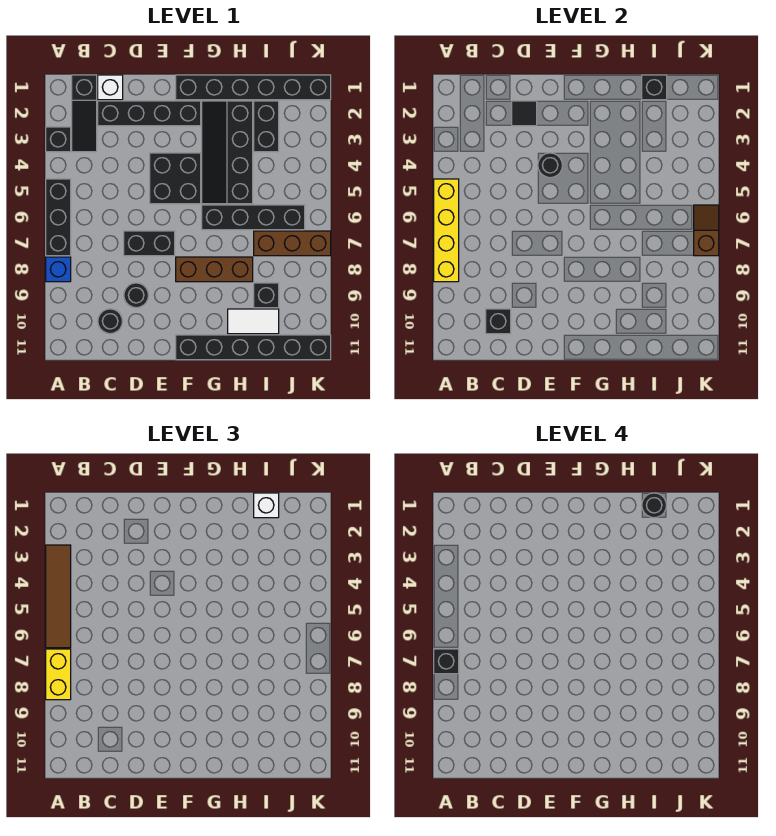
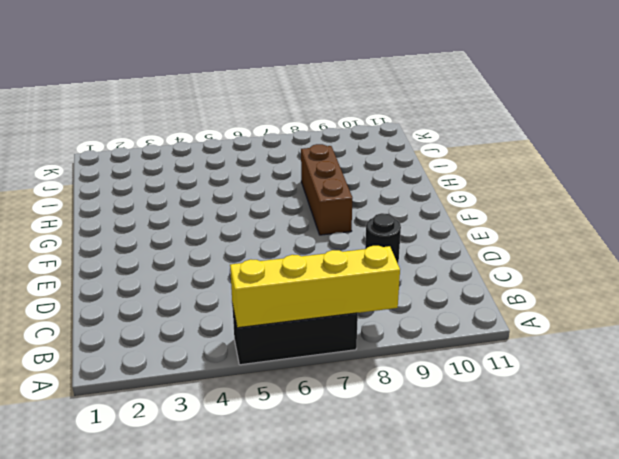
none -> black brick A3 level 1
none -> blue brick A8 level 1
none -> black slope B1:B3 level 1 top 1
none -> white brick C1 level 1

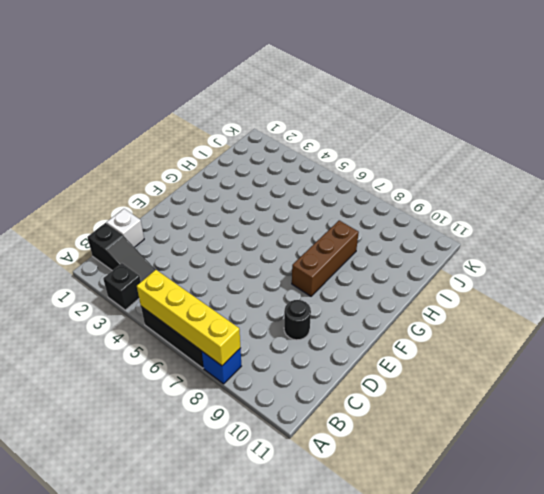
none -> black brick C2:F2 level 1
none -> black round brick C10 level 1
none -> black brick D7:E7 level 1
none -> black brick E4:F5 level 1

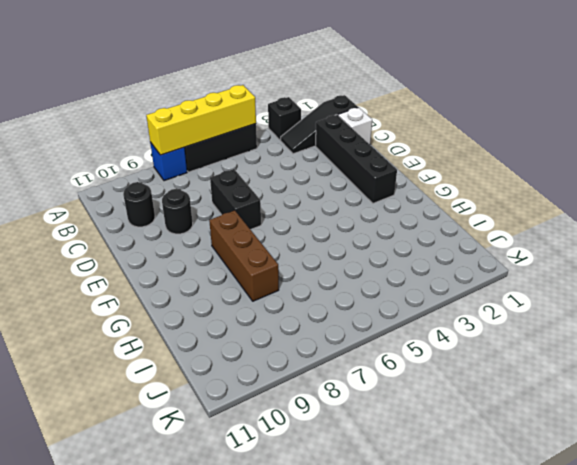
none -> black brick E4:F5 level 1
none -> black brick F1:K1 level 1
none -> black brick F11:K11 level 1
none -> black slope G2:H5 level 1 top H

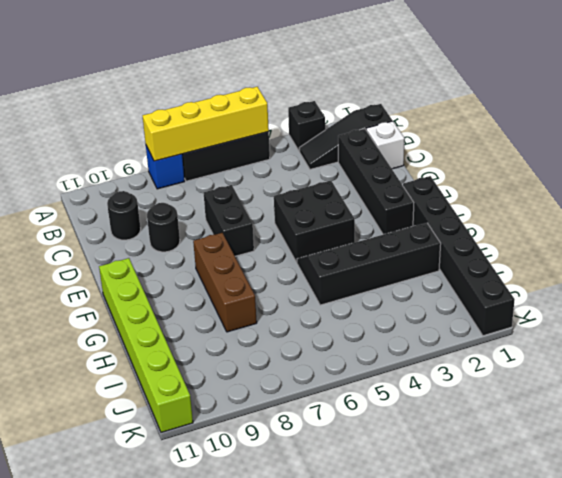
lime brick F11:K11 level 1 -> black brick F11:K11 level 1
none -> black brick G6:J6 level 1
none -> white tile H10:I10 level 1
none -> black brick I2:I3 level 1
none -> brown brick I7:K7 level 1

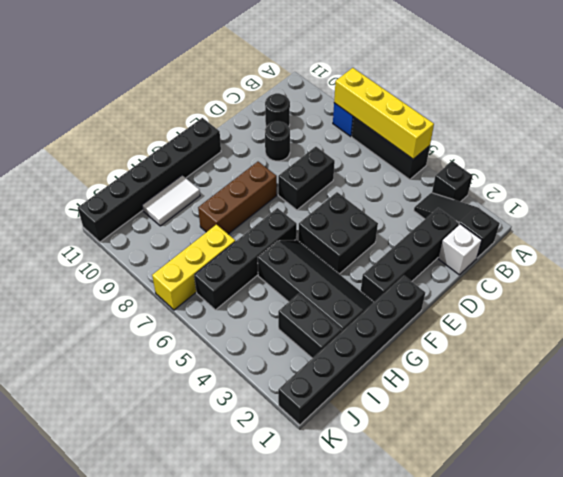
yellow brick I7:K7 level 1 -> brown brick I7:K7 level 1
none -> black brick I9 level 1
none -> black brick C10 level 2
none -> black tile D2 level 2
none -> black round brick E4 level 2

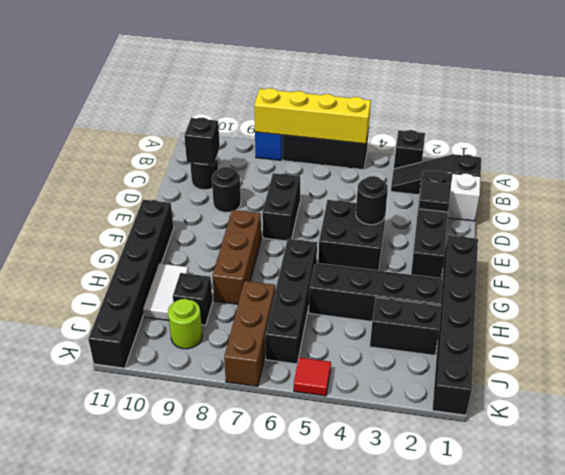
lime round brick J9 level 1 -> none
red tile K5 level 1 -> none
none -> black brick I1 level 2
none -> brown slope K6:K7 level 2 top 7
none -> brown tile A3:A6 level 3
none -> yellow brick A7:A8 level 3

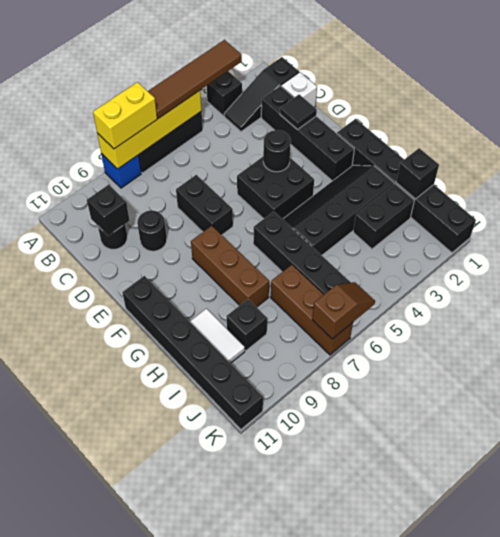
none -> white brick I1 level 3
none -> black brick A7 level 4
none -> black round brick I1 level 4

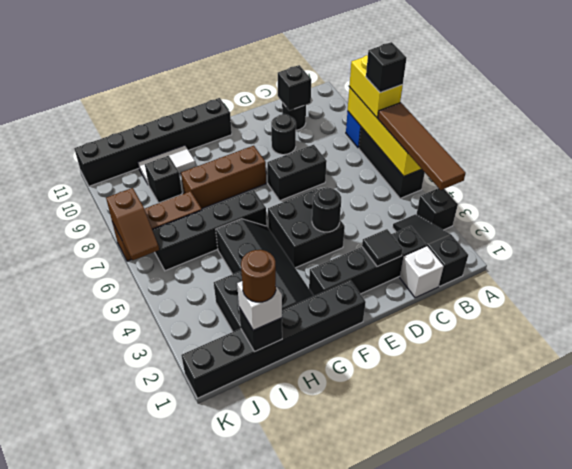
brown round brick I1 level 4 -> black round brick I1 level 4

